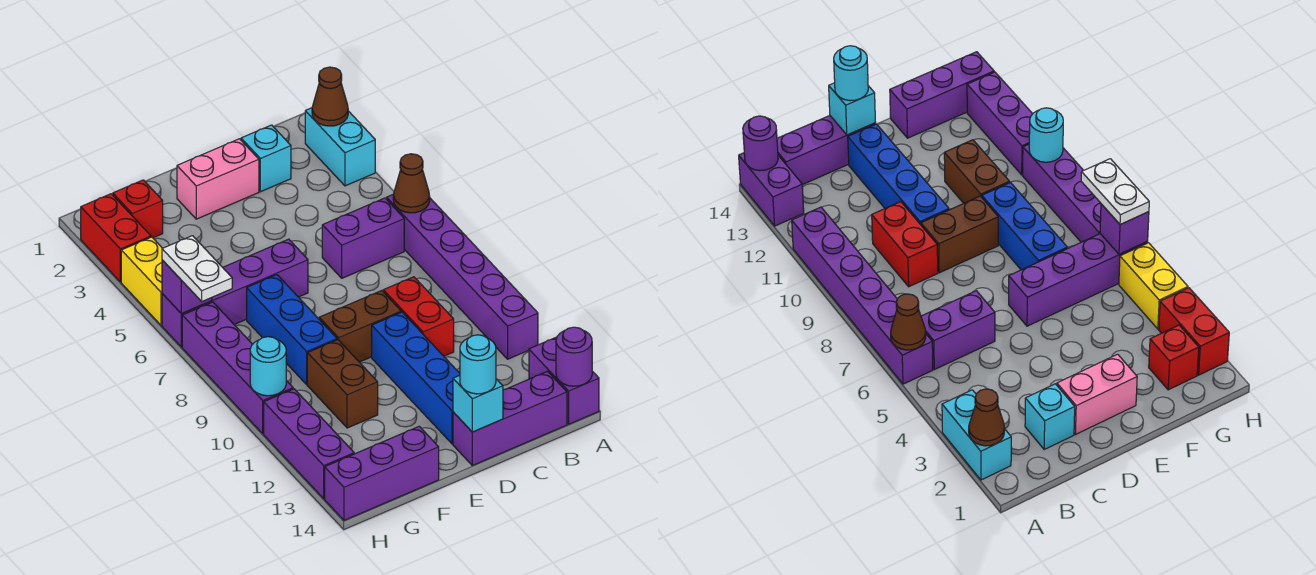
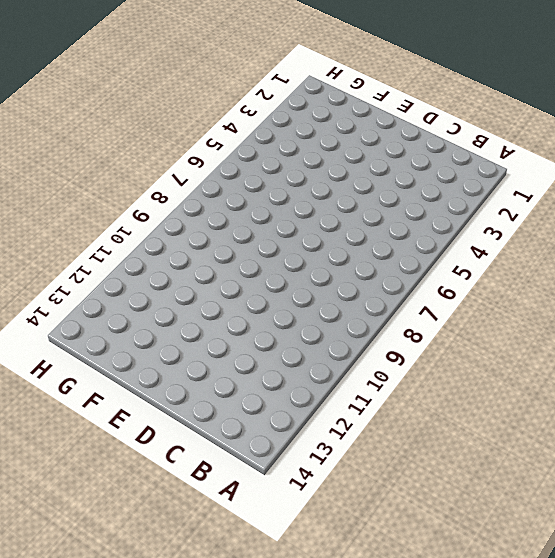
none -> cyan brick A2:A3 level 1
none -> purple brick A6:A11 level 1
none -> purple brick A13:A14 level 1

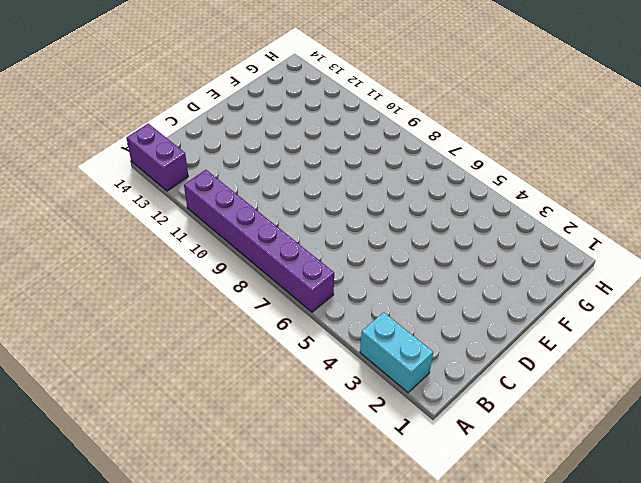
none -> purple brick B6:C6 level 1
none -> purple brick B14:D14 level 1
none -> cyan brick C2 level 1

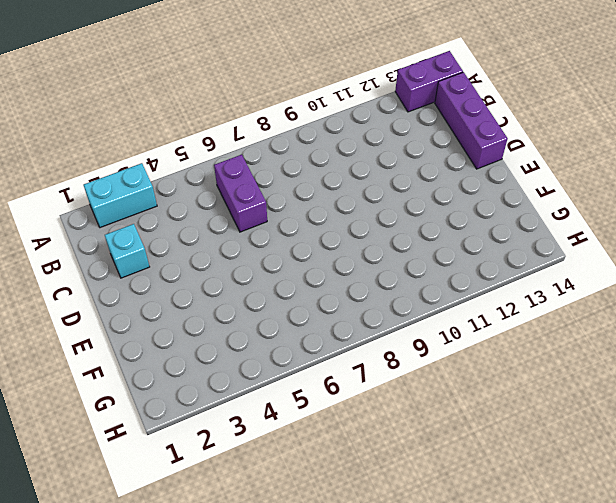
none -> purple brick A6:A11 level 1
none -> red brick C9:C10 level 1
none -> pink brick D2:E2 level 1

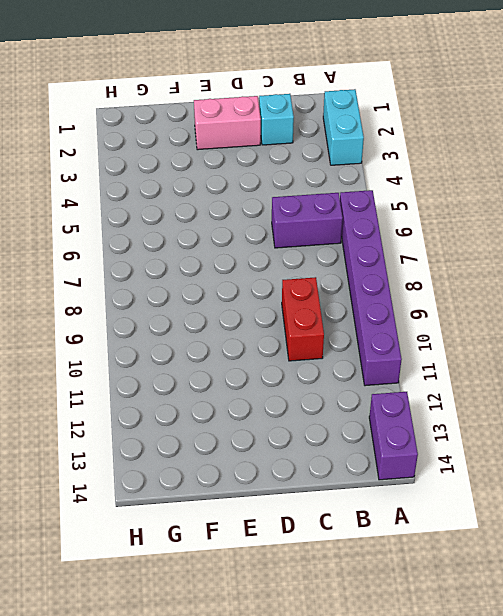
none -> purple brick B14:D14 level 1
none -> brown brick D9:E9 level 1
none -> blue brick D10:D13 level 1

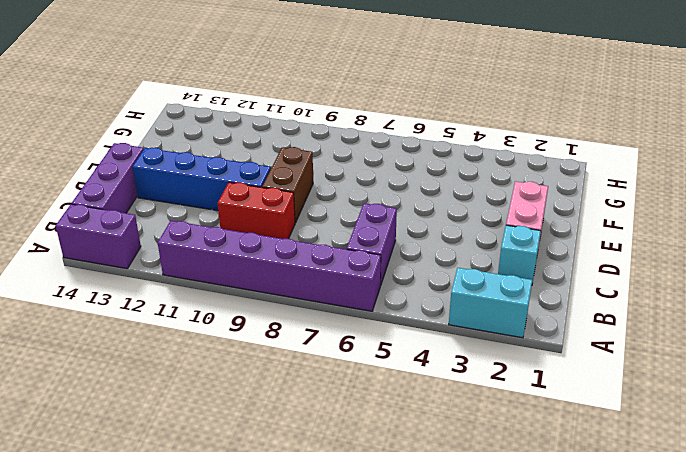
none -> purple brick E6:H6 level 1
none -> blue brick F7:F9 level 1
none -> brown brick F10:F11 level 1

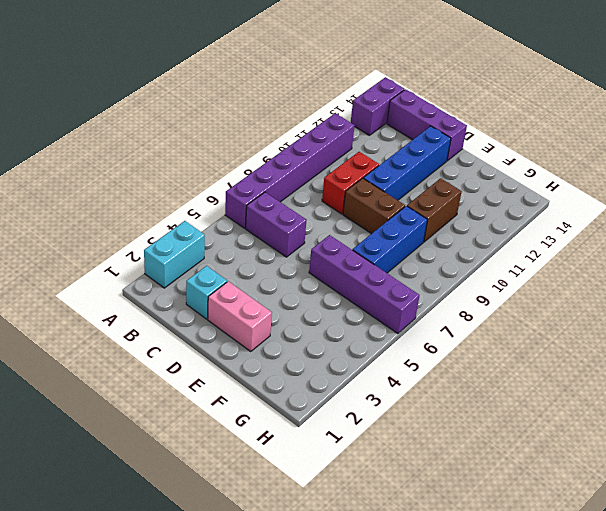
none -> purple brick F14:H14 level 1
none -> red brick G2 level 1
none -> red brick H2:H3 level 1

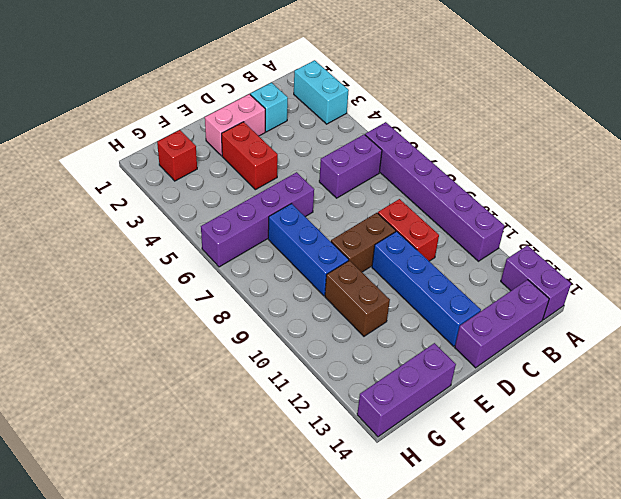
red brick E3:E4 level 1 -> red brick H2:H3 level 1
none -> yellow brick H4:H5 level 1
none -> purple brick H7:H10 level 1
none -> purple brick H11:H13 level 1

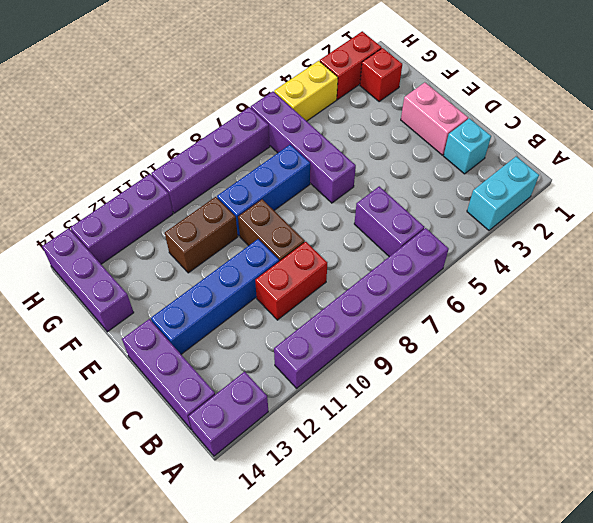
none -> brown cone A2 level 2
none -> brown cone A6 level 2
none -> purple round brick A14 level 2

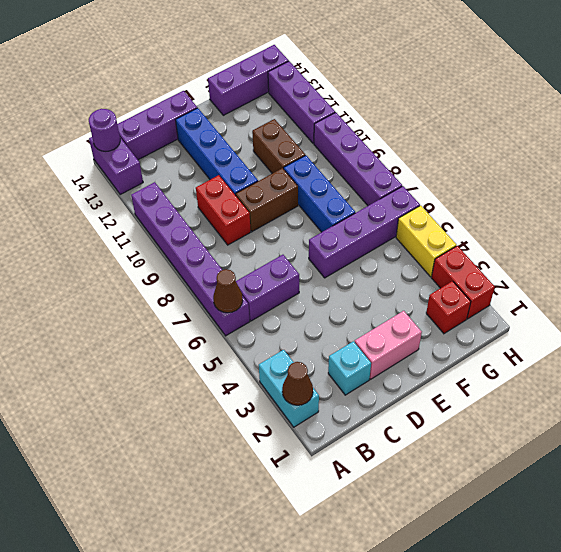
none -> cyan brick D14 level 2
none -> purple brick H6 level 2
none -> cyan round brick H10 level 2

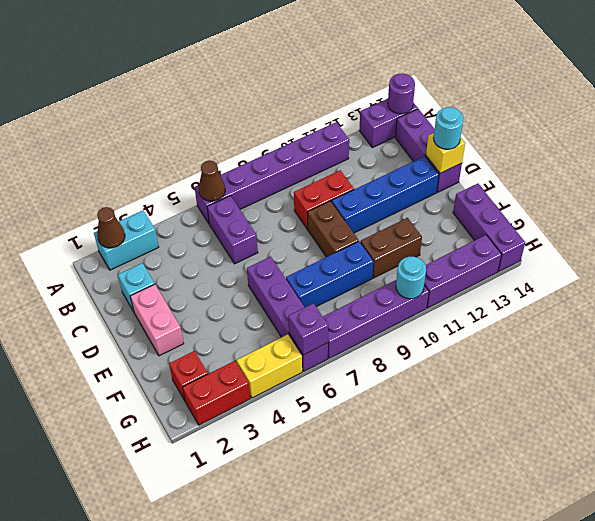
yellow brick D14 level 2 -> cyan brick D14 level 2
none -> white plate H6:H7 level 3

